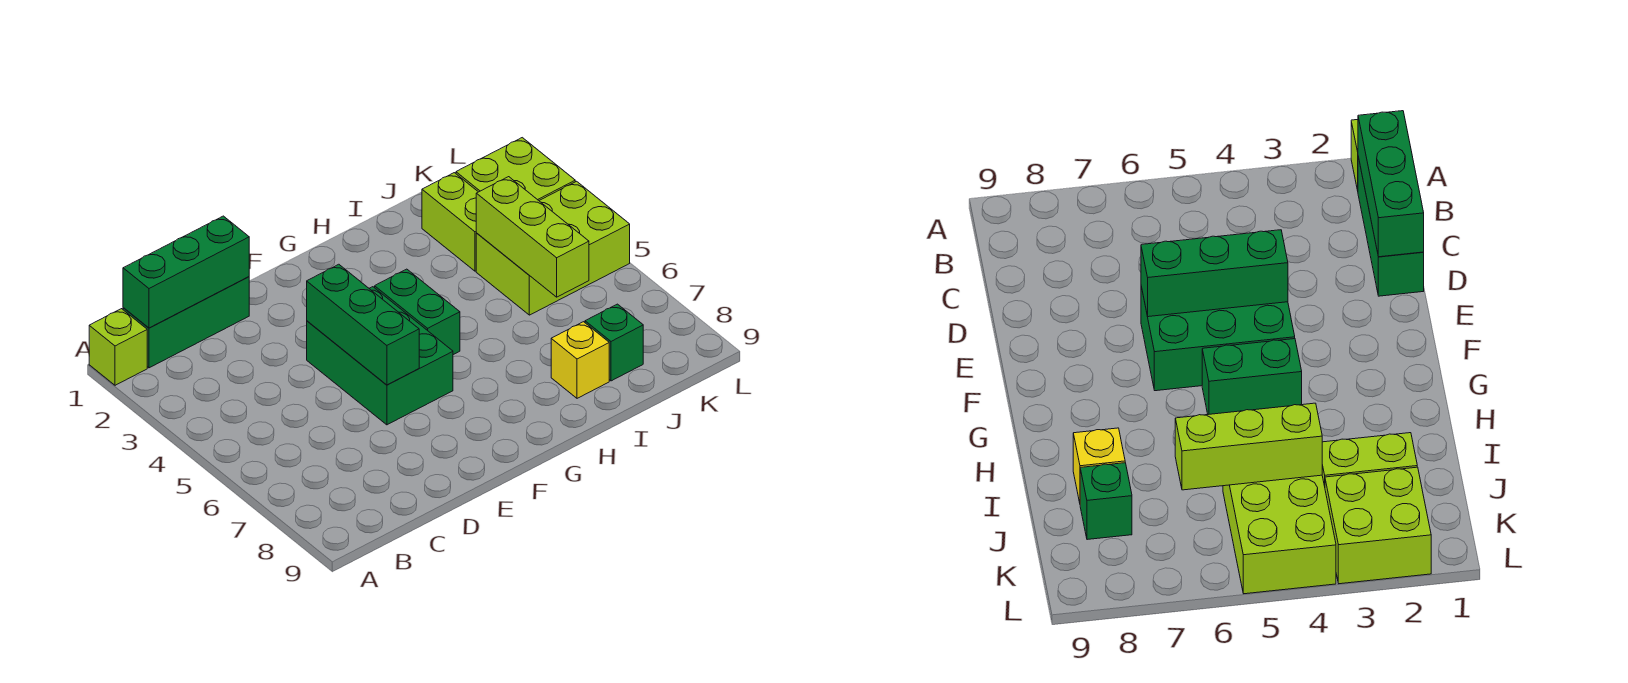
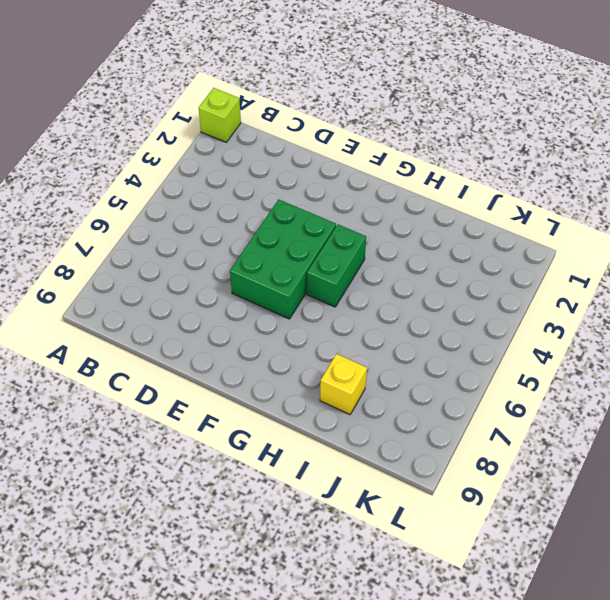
none -> green brick B1:D1 level 1
none -> lime brick J2:J3 level 1
none -> lime brick J4:L5 level 1

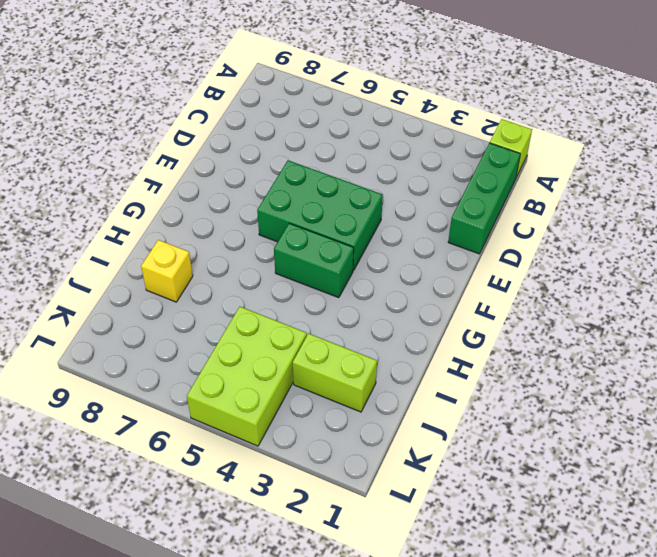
none -> green brick J8 level 1
none -> lime brick K2:L3 level 1
none -> green brick B1:D1 level 2

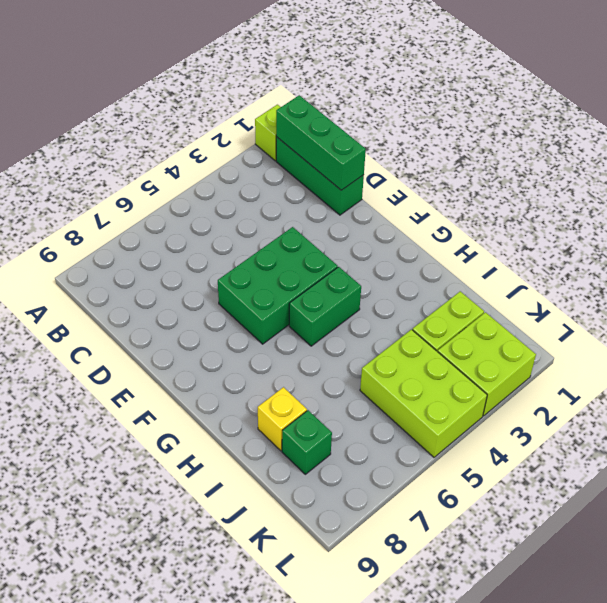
none -> green brick E4:E6 level 2
none -> lime brick J4:J6 level 2

